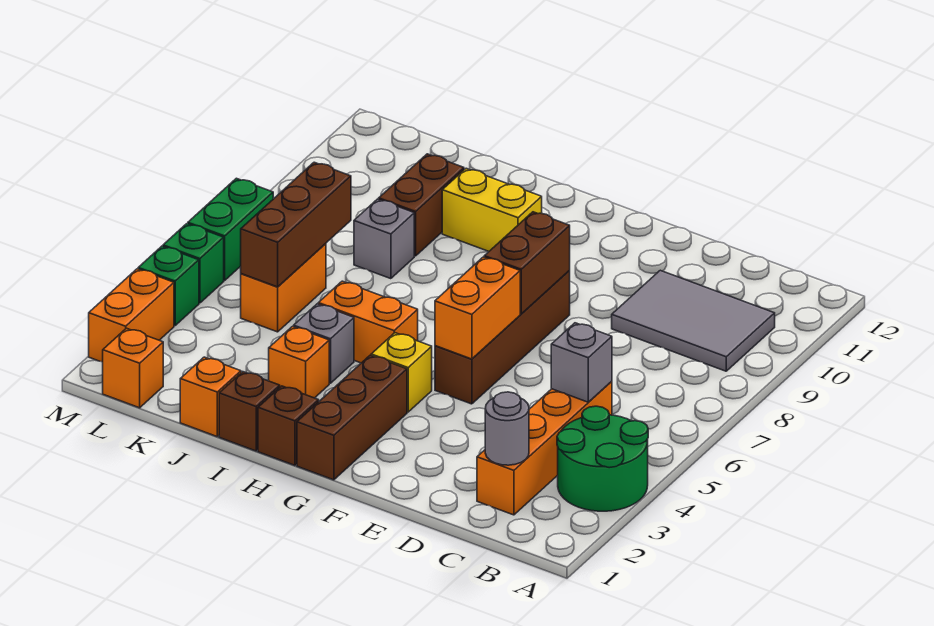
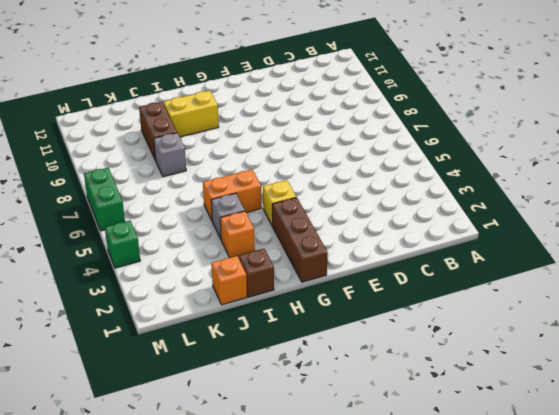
none -> green round brick A3:B4 level 1
none -> grey tile B9:D10 level 1
none -> orange brick C2:C5 level 1

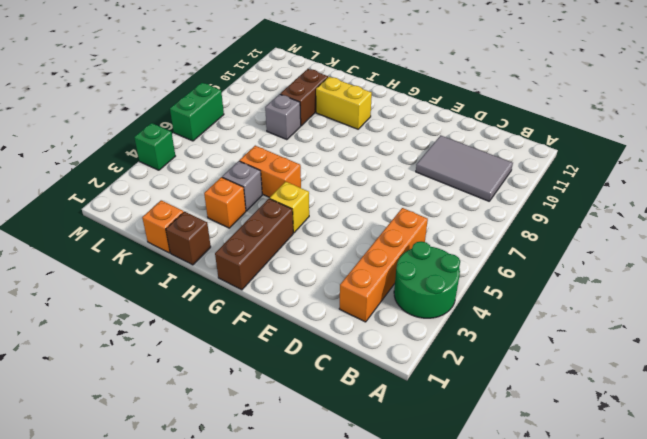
none -> brown brick F5:F8 level 1
none -> brown brick H1 level 1
none -> orange brick K5:K6 level 1

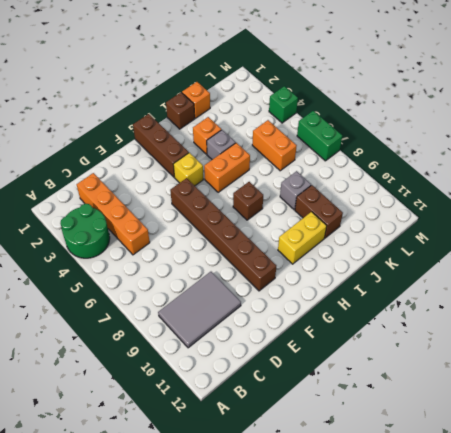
brown brick F5:F10 level 1 -> brown brick F5:F8 level 1
brown brick H7 level 1 -> brown brick H1 level 1
none -> orange brick L1 level 1
none -> orange brick M2:M3 level 1
none -> green brick M5 level 1

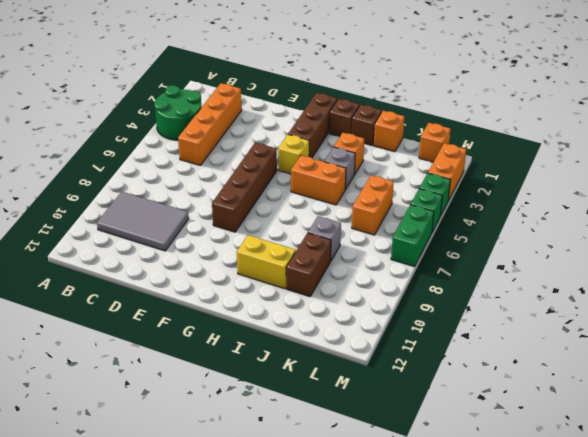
none -> grey round brick C2 level 2
none -> grey brick C5 level 2
none -> orange brick F5:F6 level 2

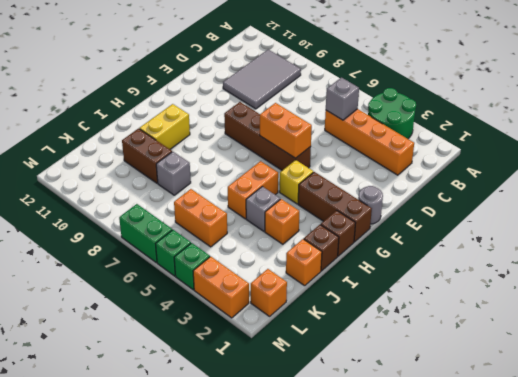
grey round brick F1 level 1 -> grey round brick C2 level 2
none -> brown brick F7:F8 level 2
none -> brown brick K5:K7 level 2

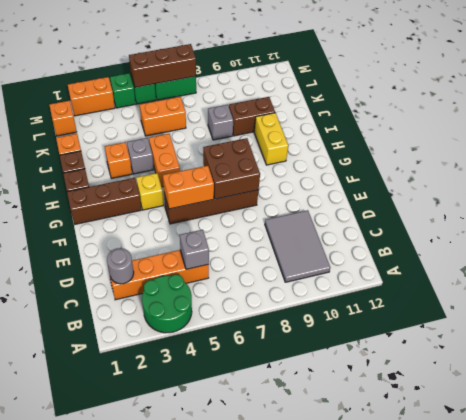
brown brick F7:G8 level 2 -> brown brick F7:F8 level 2
brown brick M5:M7 level 2 -> brown brick K5:K7 level 2

